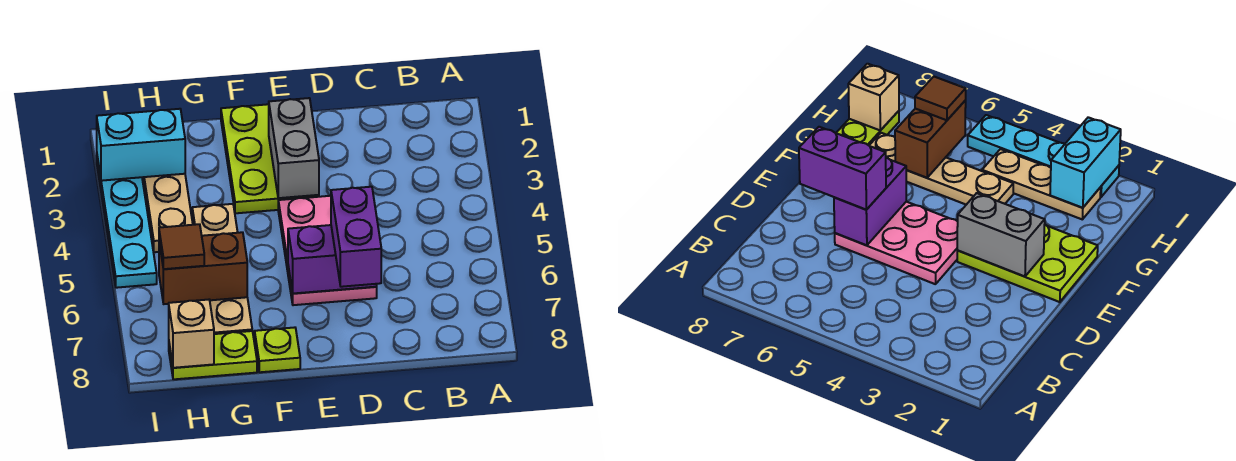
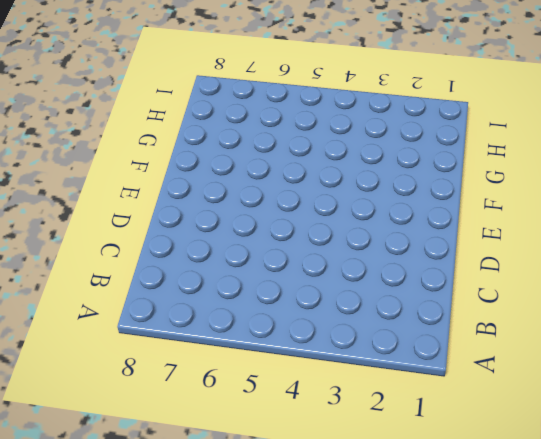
none -> pink plate D4:E6 level 1
none -> lime plate E1:F3 level 1
none -> lime plate F8 level 1

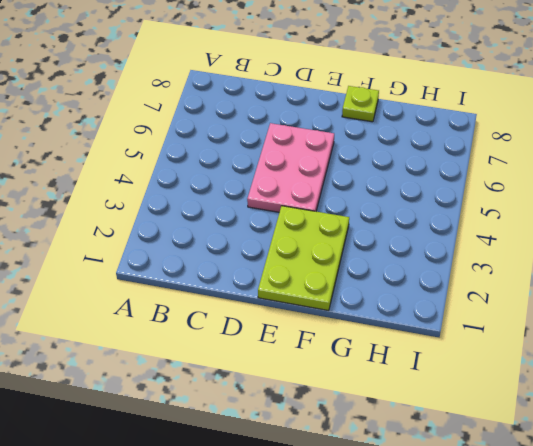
none -> tan plate G4:G7 level 1
none -> lime plate G8:H8 level 1
none -> tan plate H2:H4 level 1

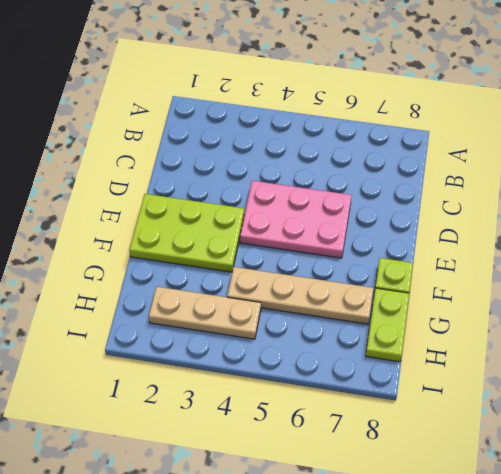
none -> cyan plate I2:I5 level 1
none -> purple brick D6:E6 level 2
none -> grey brick E2:E3 level 2

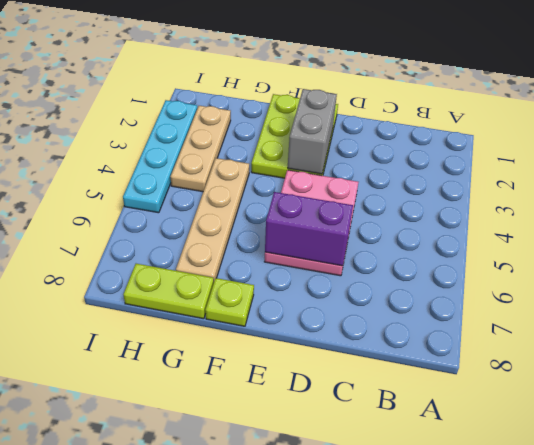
none -> brown brick G6:H6 level 2
none -> cyan brick H2:I2 level 2
none -> tan brick H8 level 2

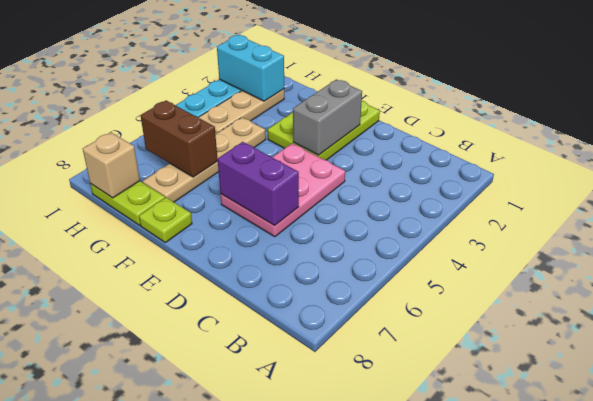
none -> purple brick D6:D7 level 3
none -> brown tile H6 level 3

